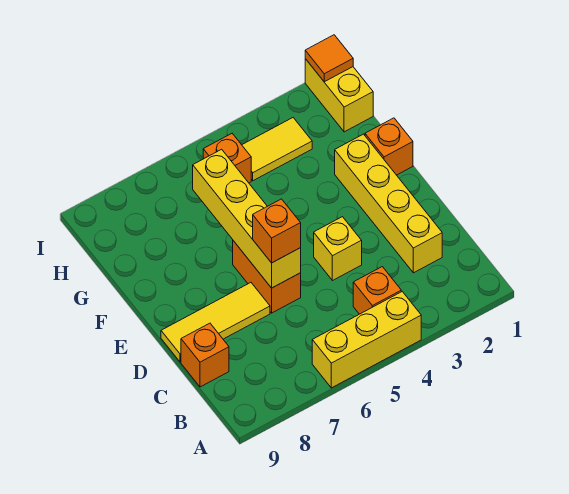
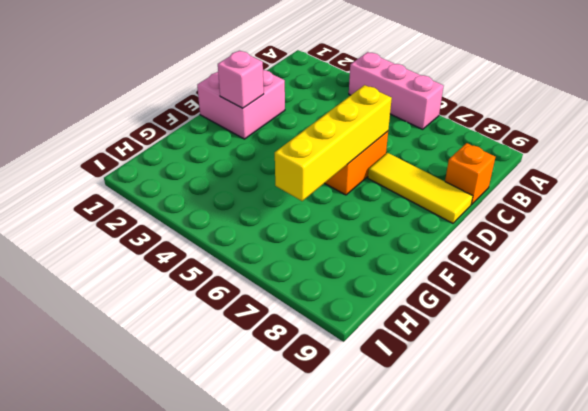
pink brick A4:A6 level 1 -> yellow brick A4:A6 level 1
pink brick D1:E2 level 1 -> yellow brick C2:F2 level 1
pink brick E2 level 2 -> none
none -> orange brick B4 level 1
none -> yellow brick D4 level 1
none -> orange brick F1 level 1

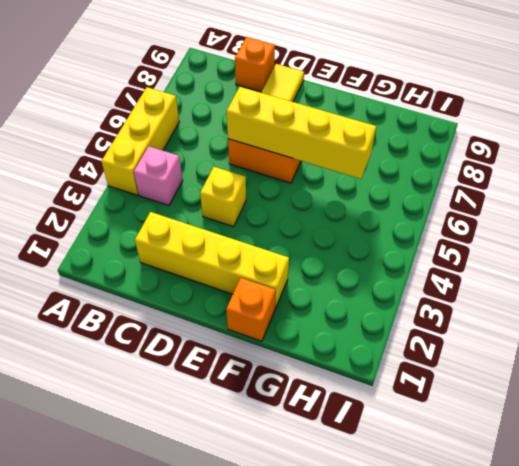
pink brick B4 level 1 -> orange brick B4 level 1
none -> yellow brick H1:I1 level 1
none -> yellow tile H3:H4 level 1
none -> orange brick H5 level 1

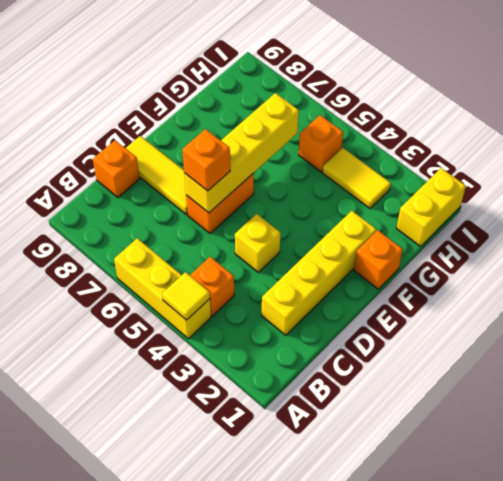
yellow tile A4 level 2 -> none
none -> orange tile I1 level 2

